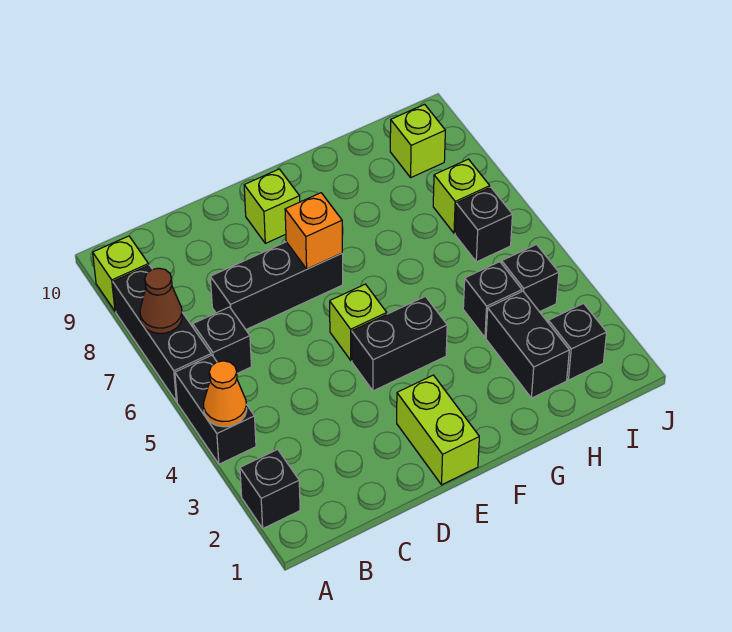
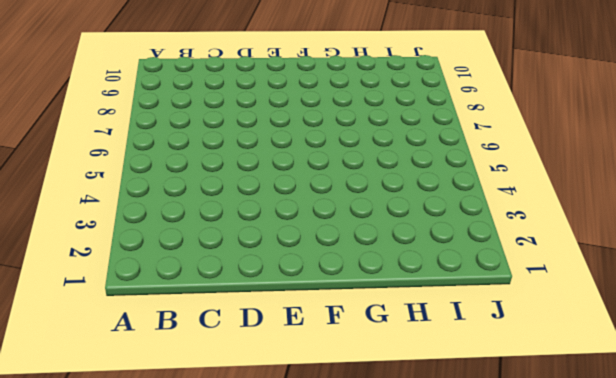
none -> black brick A2 level 1
none -> black brick A4:A5 level 1
none -> black brick A6:A8 level 1

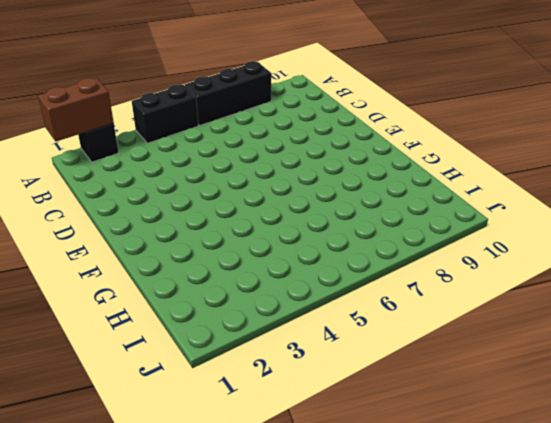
brown brick A1:A2 level 2 -> none
none -> lime brick A9 level 1
none -> black brick B6 level 1
none -> black brick C7:E7 level 1

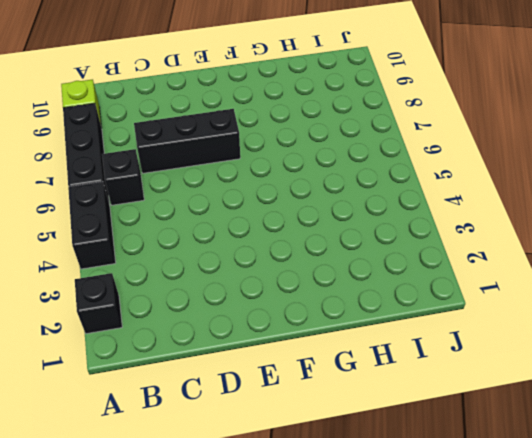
none -> lime brick E1:E2 level 1
none -> black brick E4:F4 level 1
none -> lime brick E5 level 1

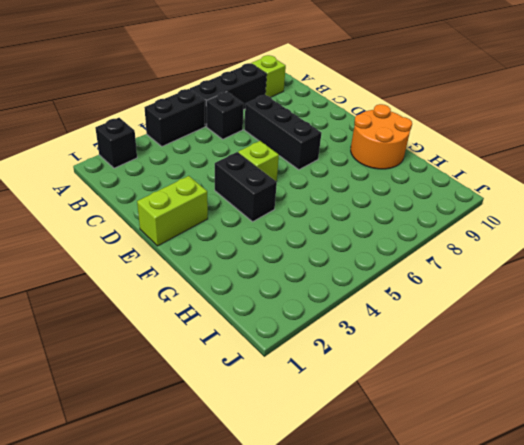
orange round brick F9:G10 level 1 -> none
none -> lime brick E9 level 1
none -> black brick H2:H3 level 1
none -> black brick H4 level 1

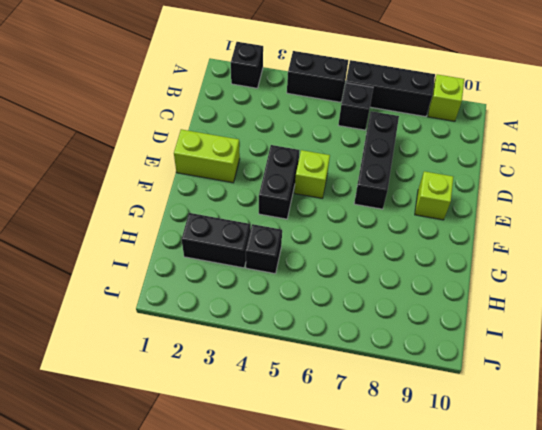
none -> black brick I2 level 1
none -> black brick I4 level 1
none -> black brick I6 level 1

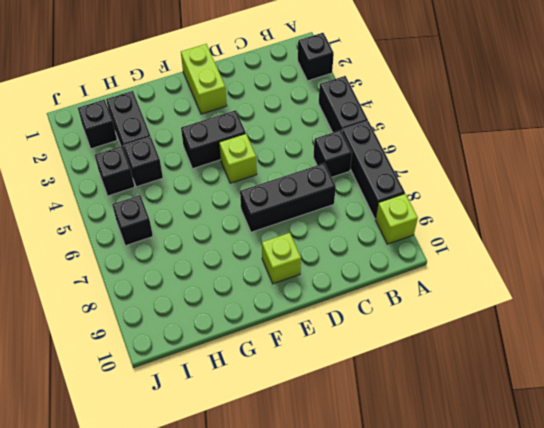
none -> lime brick I7 level 1
none -> lime brick I9 level 1
none -> orange cone A4 level 2

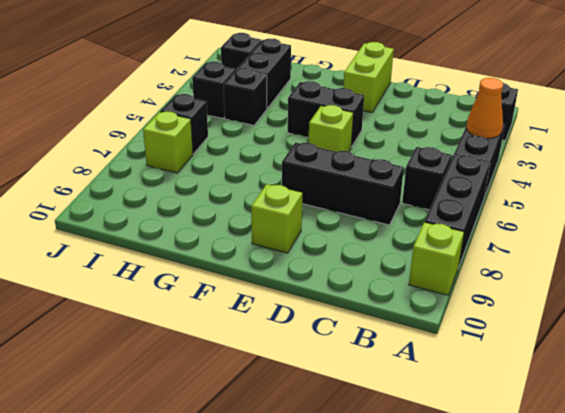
none -> lime brick I9 level 1
none -> brown cone A7 level 2
none -> orange brick E7 level 2

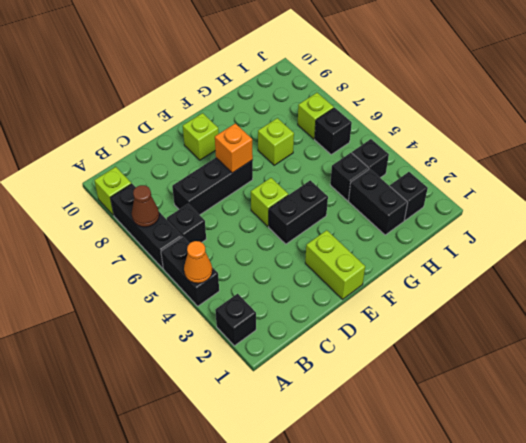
lime brick G7 level 1 -> lime brick I9 level 1

